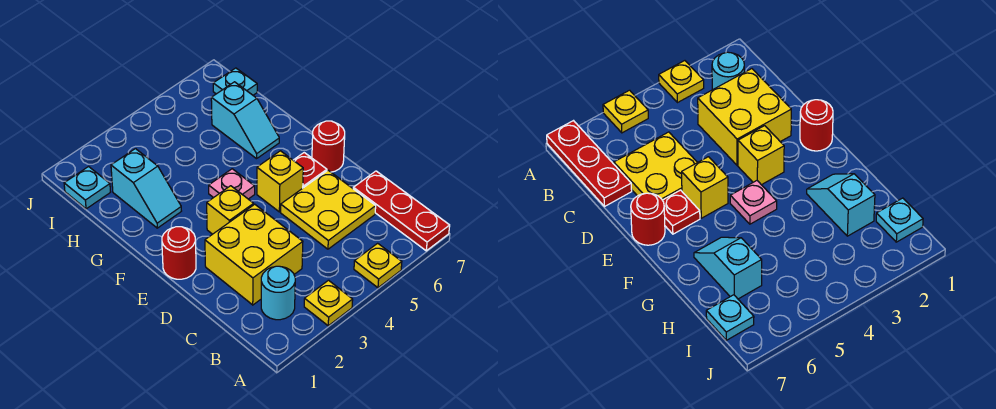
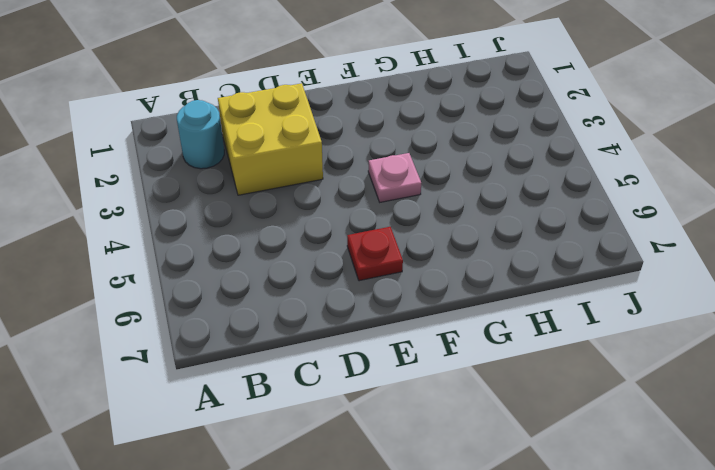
none -> yellow plate A3 level 1
none -> yellow plate A5 level 1
none -> red plate A7:C7 level 1

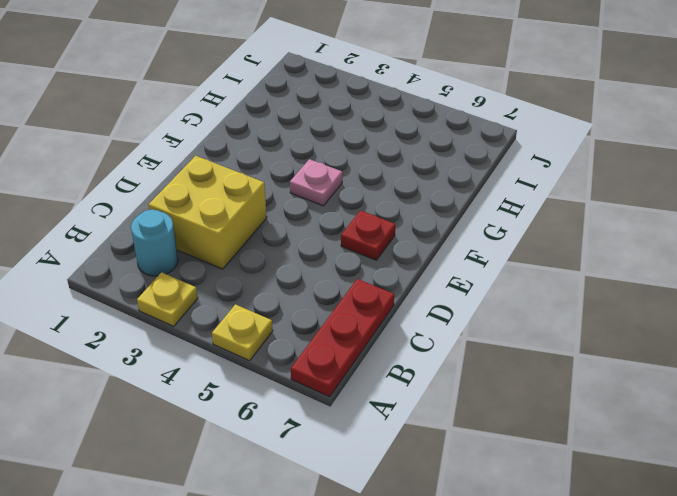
none -> yellow plate C5:D6 level 1
none -> red round brick E1 level 1
none -> yellow brick E3 level 1

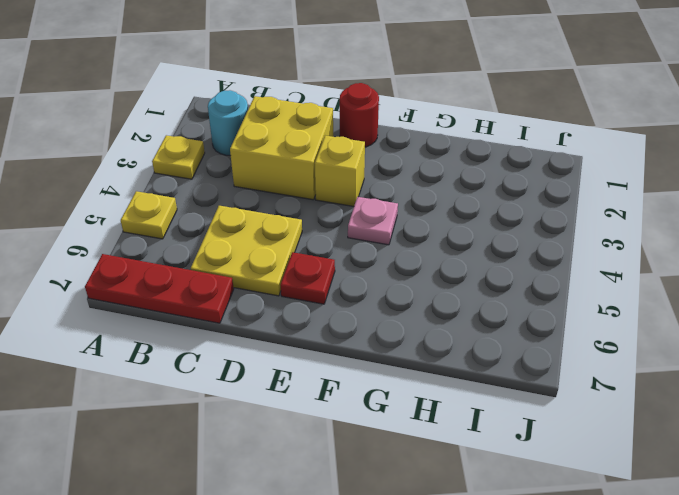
none -> yellow brick E5 level 1
none -> red round brick E7 level 1
none -> cyan slope G2:H2 level 1 top H

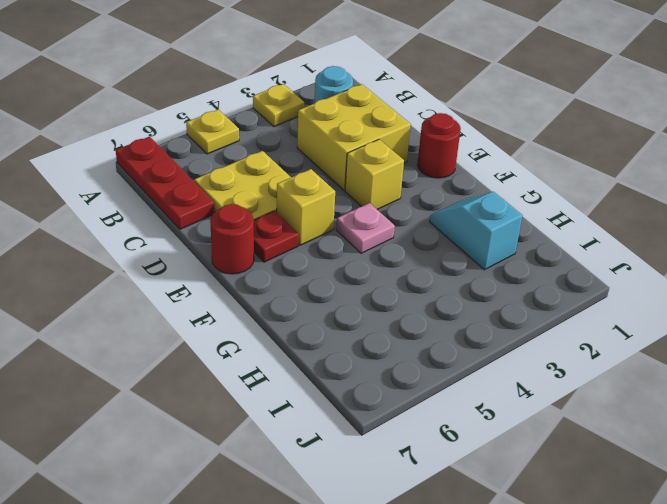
none -> cyan slope G6:H6 level 1 top H
none -> cyan plate I1 level 1
none -> cyan plate I7 level 1

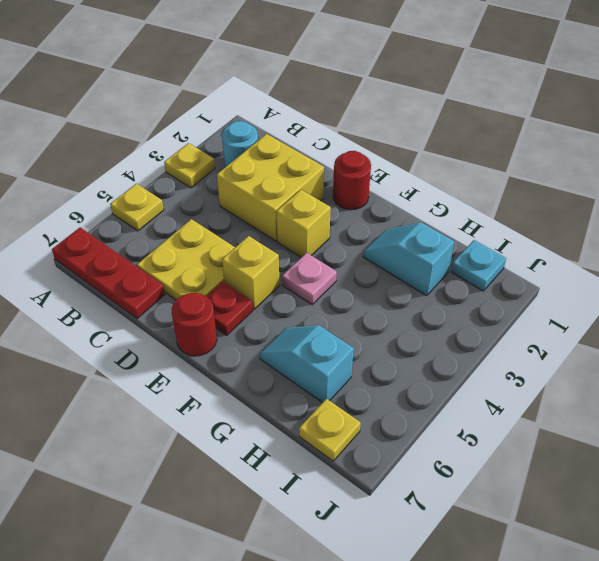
yellow plate I7 level 1 -> cyan plate I7 level 1

